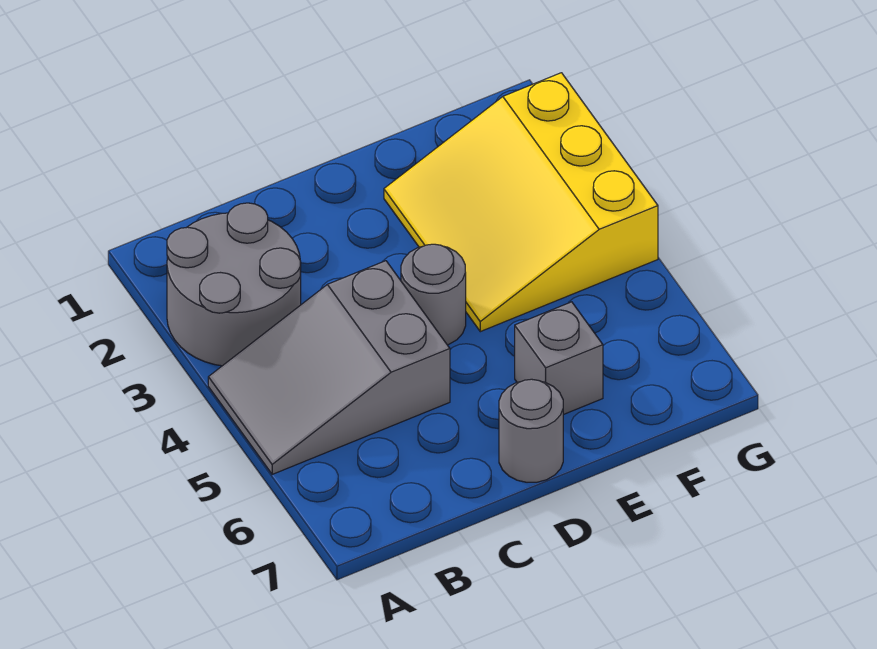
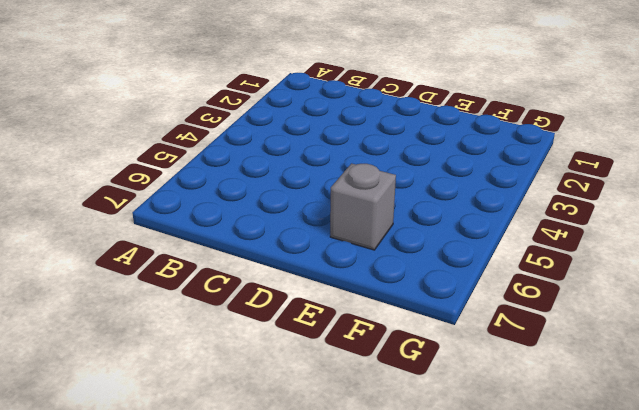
none -> grey round brick A2:B3 level 1
none -> grey slope A4:C5 level 1 top C

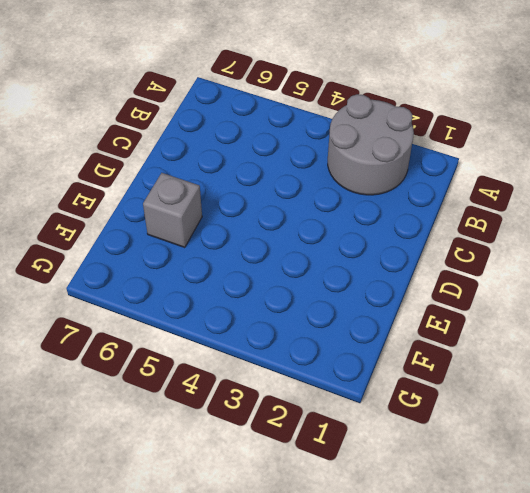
none -> grey slope A4:C5 level 1 top C
none -> grey round brick D4 level 1

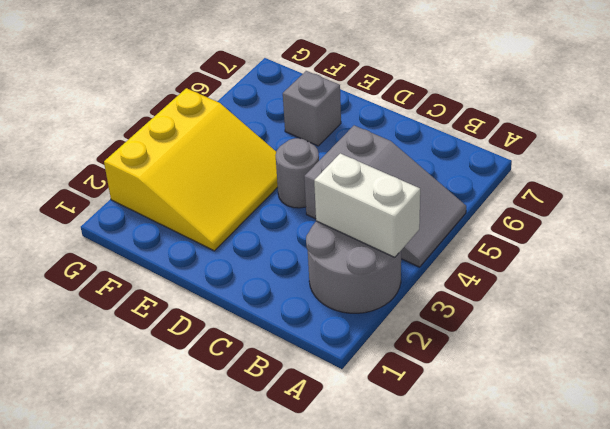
white brick A3:B3 level 2 -> none
none -> grey round brick D7 level 1

